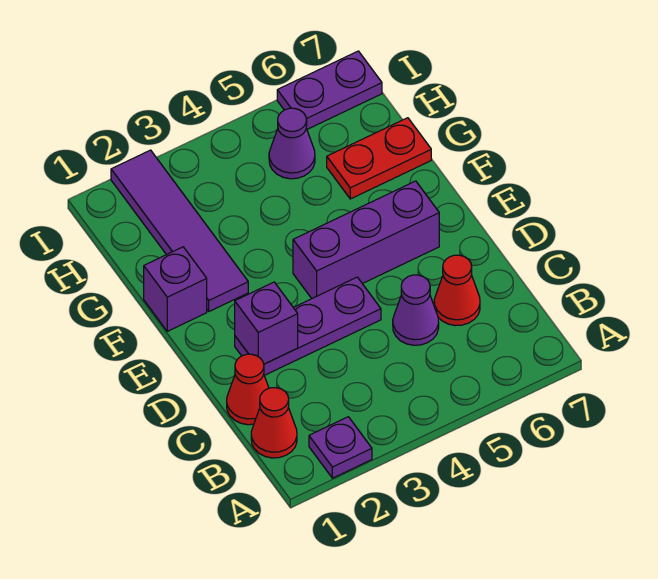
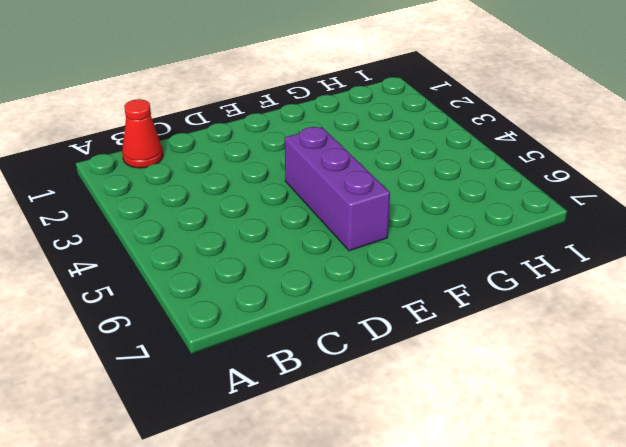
none -> purple plate A2 level 1
none -> red cone C1 level 1
none -> purple cone C5 level 1

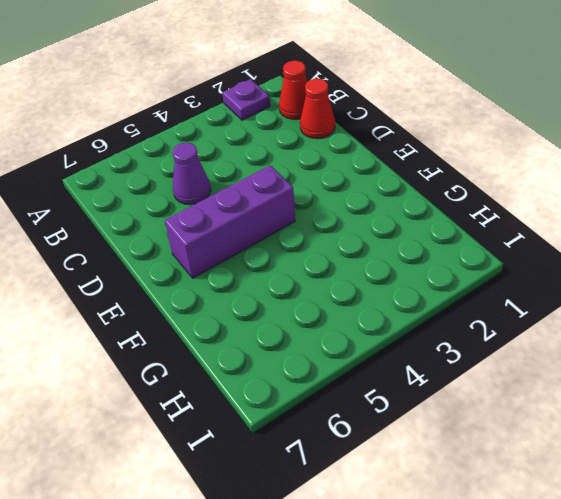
none -> red cone C6 level 1
none -> purple plate D2:D4 level 1
none -> purple brick F1 level 1

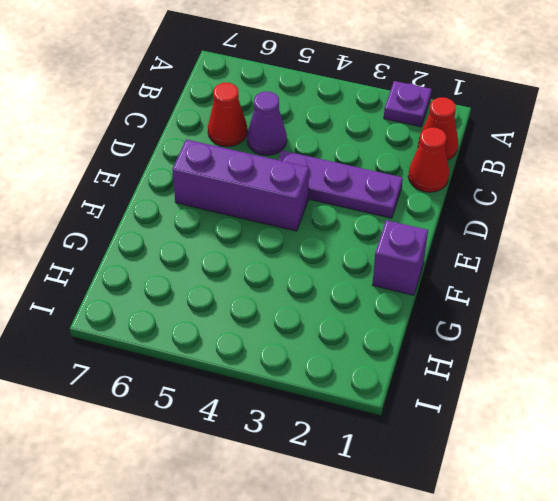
none -> purple tile F2:I2 level 1
none -> red plate G6:G7 level 1
none -> purple cone H5 level 1

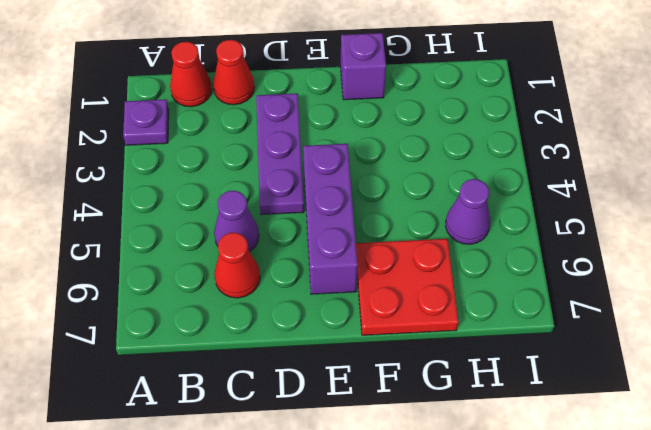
red plate F6:G7 level 1 -> red plate G6:G7 level 1
none -> purple tile F2:I2 level 1
none -> purple plate I6:I7 level 1
none -> purple brick D2 level 2

